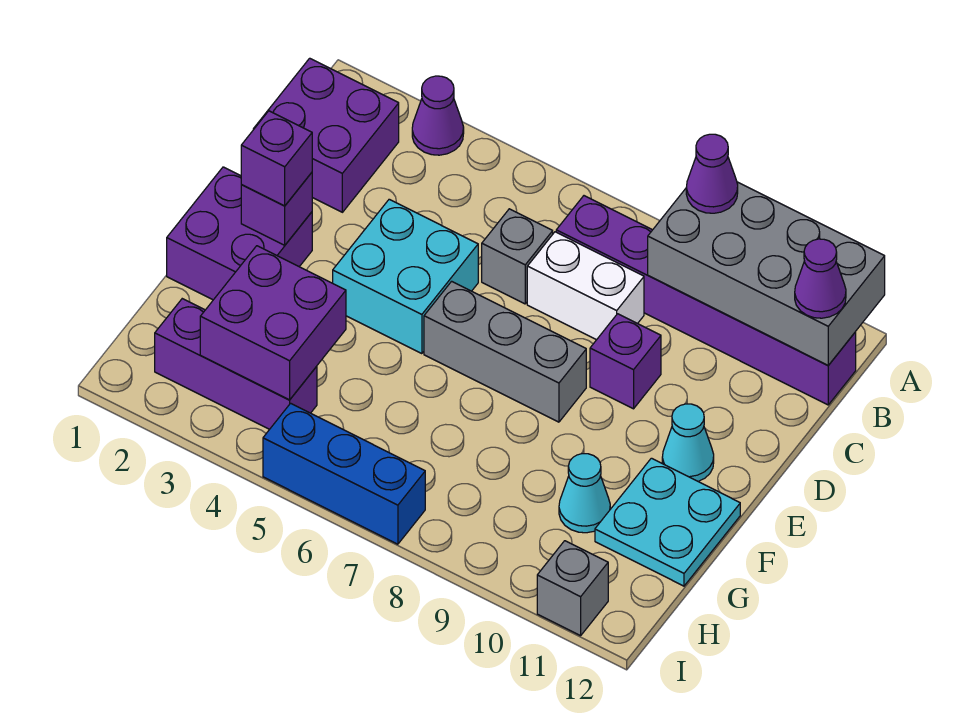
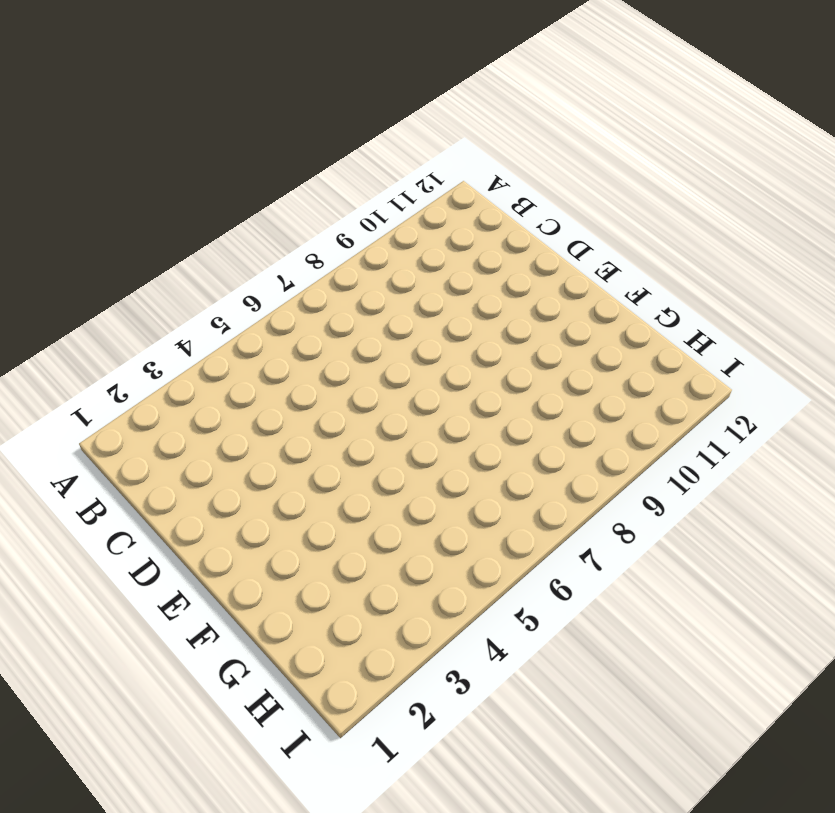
none -> purple cone A3 level 1
none -> purple brick B1:C2 level 1
none -> purple brick B7:B12 level 1

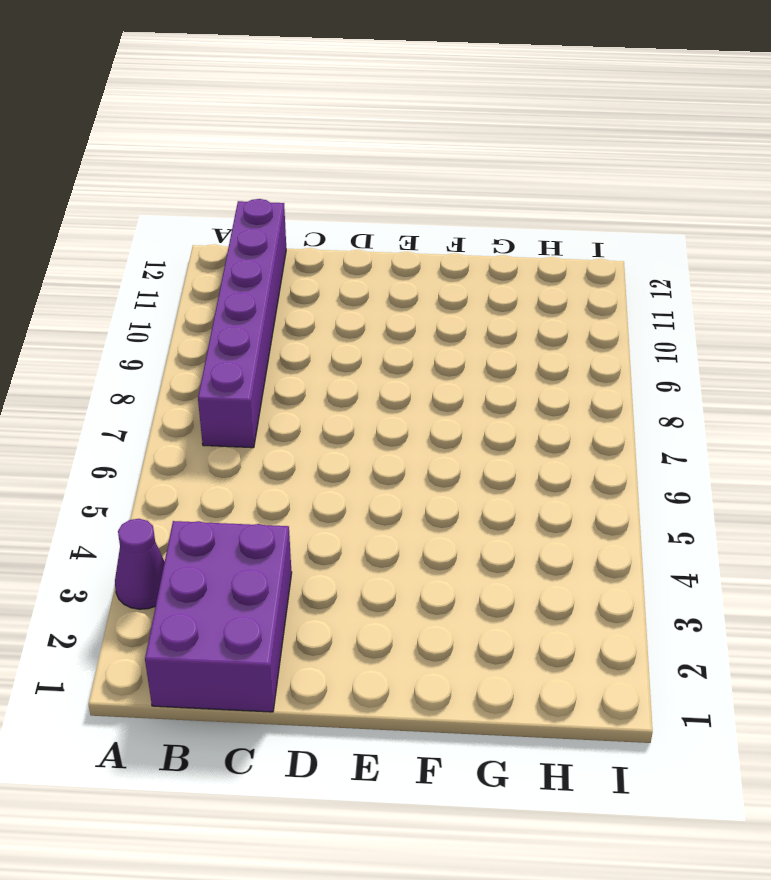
purple brick B1:C3 level 1 -> purple brick B1:C2 level 1
none -> grey brick C6 level 1
none -> white brick C7:C8 level 1
none -> cyan brick D4:E5 level 1

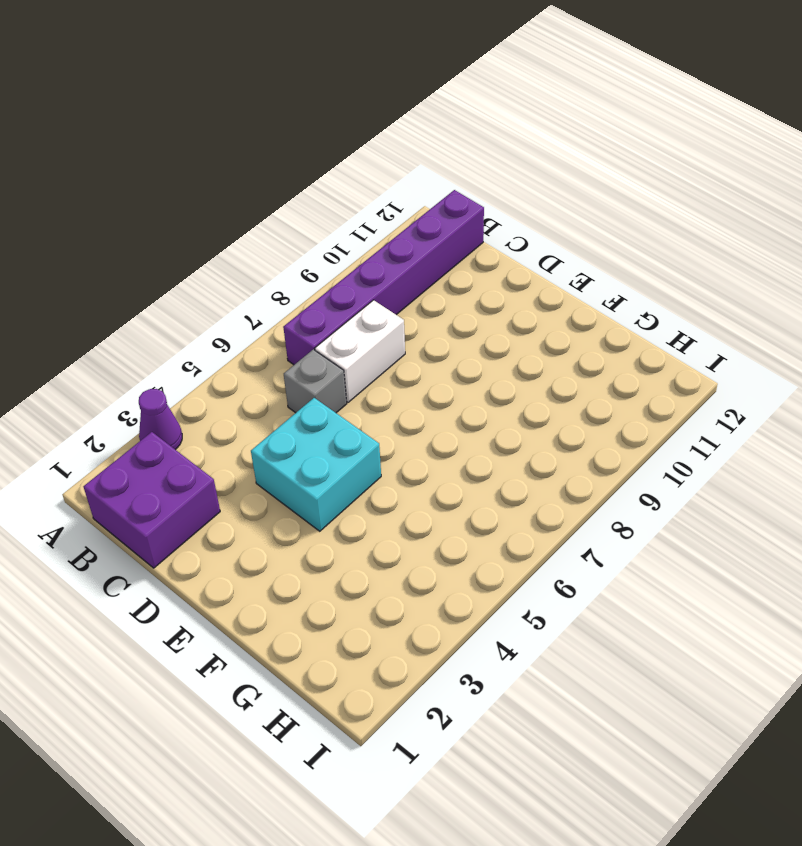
none -> purple brick D9 level 1
none -> purple brick E1:F2 level 1
none -> grey brick E6:E8 level 1

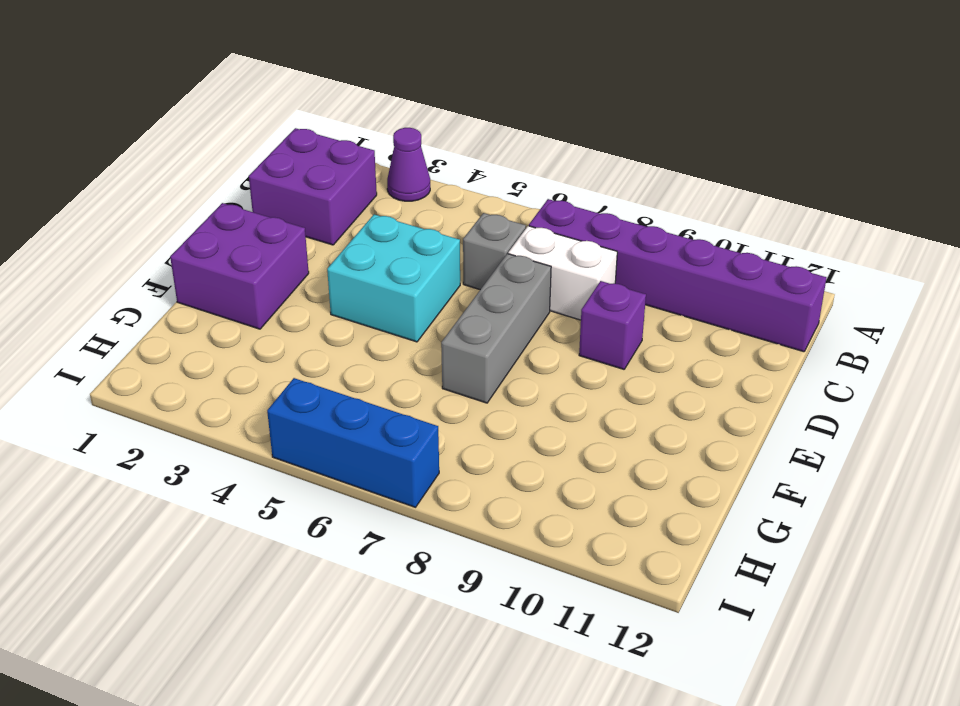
grey brick D7:F7 level 1 -> grey brick E6:E8 level 1
none -> cyan cone E11 level 1
none -> cyan plate F11:G12 level 1
none -> cyan cone G10 level 1

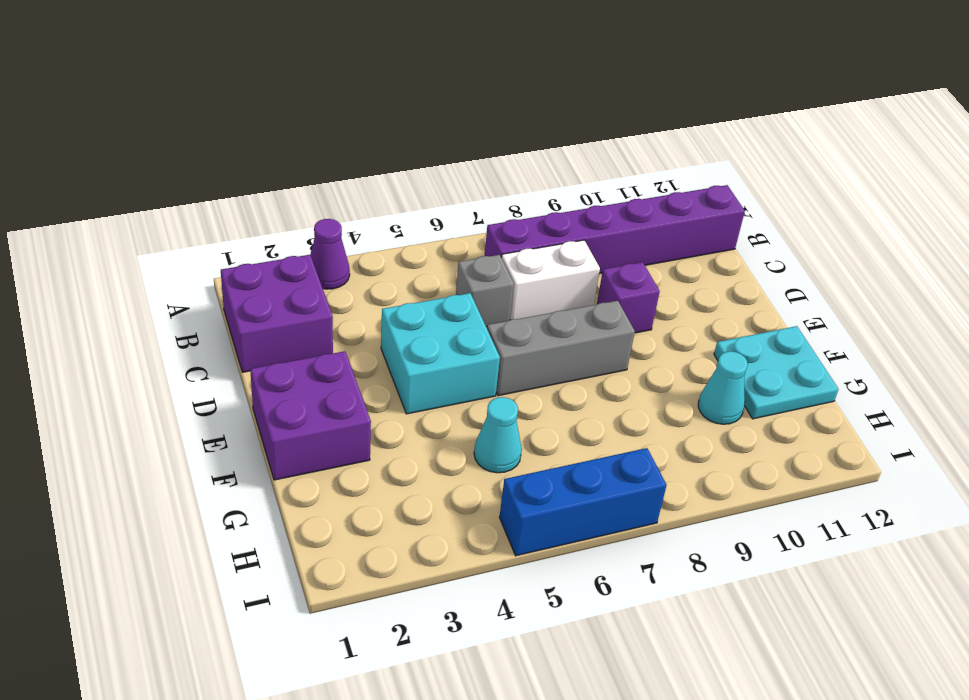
cyan cone G5 level 1 -> cyan cone E11 level 1
none -> purple brick H2:H4 level 1
none -> grey brick I11 level 1
none -> grey brick A9:B12 level 2

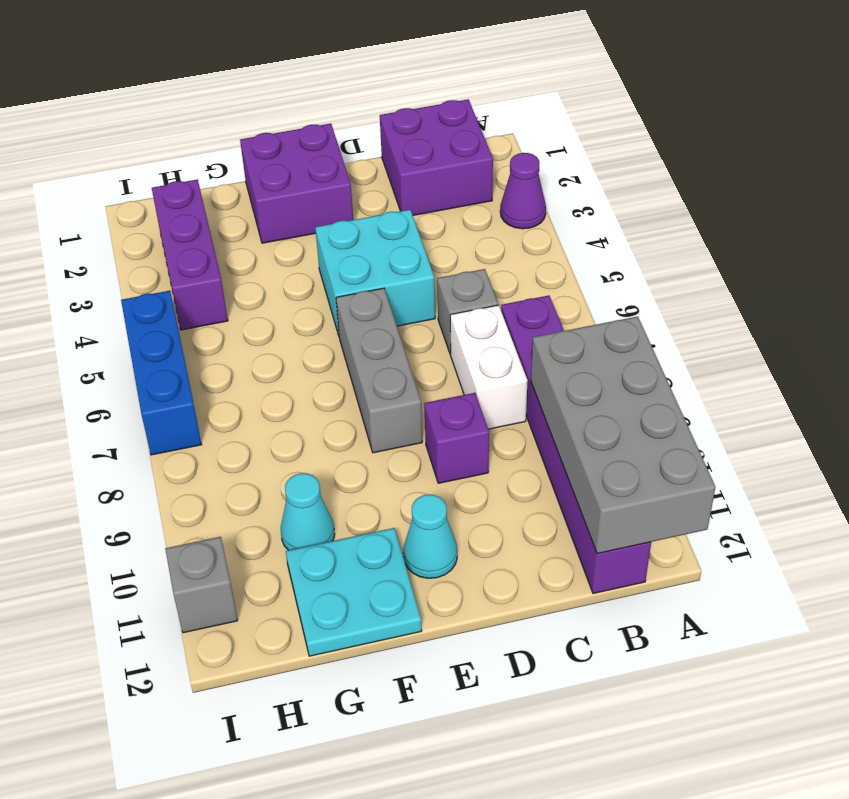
none -> purple brick E2 level 2
none -> purple brick G3:H4 level 2
none -> purple cone A9 level 3

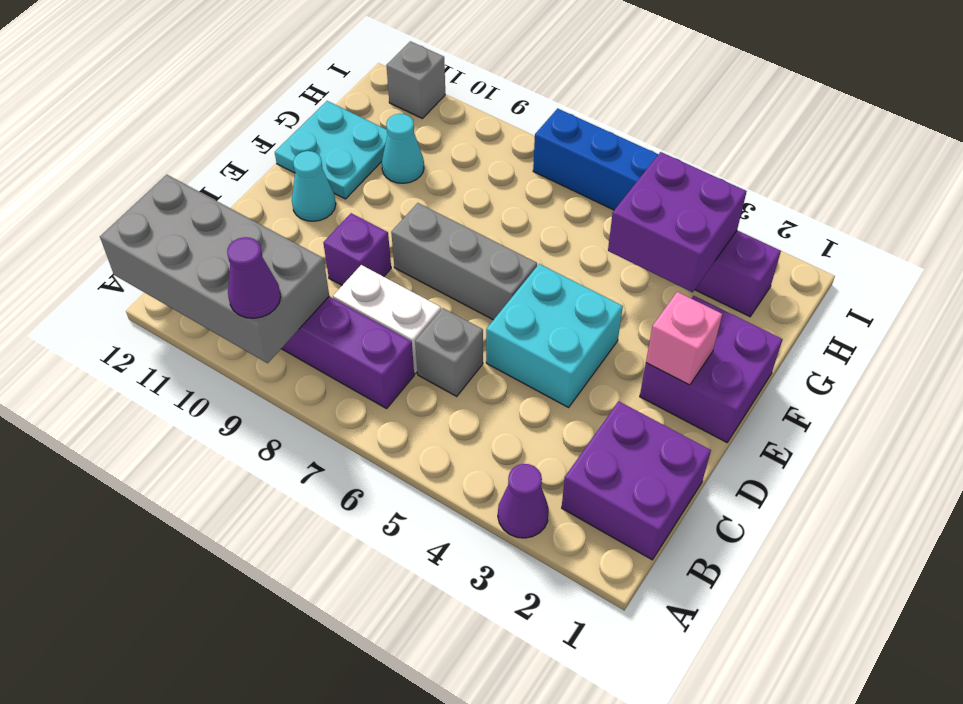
pink brick E2 level 2 -> purple brick E2 level 2
none -> purple cone B12 level 3
none -> purple brick E2 level 3

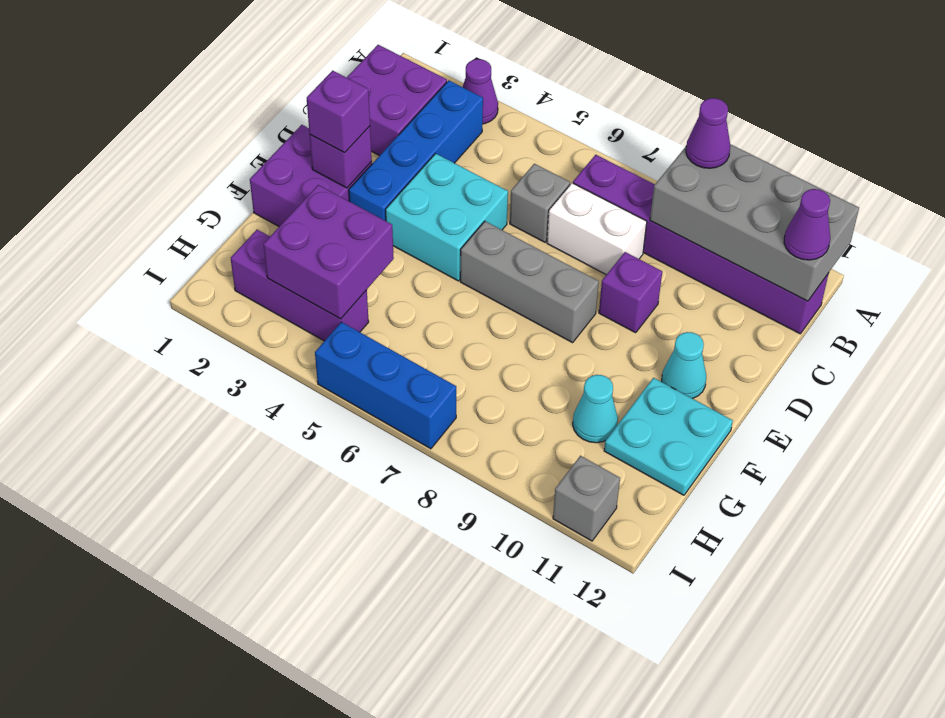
blue brick B3:E3 level 1 -> none

